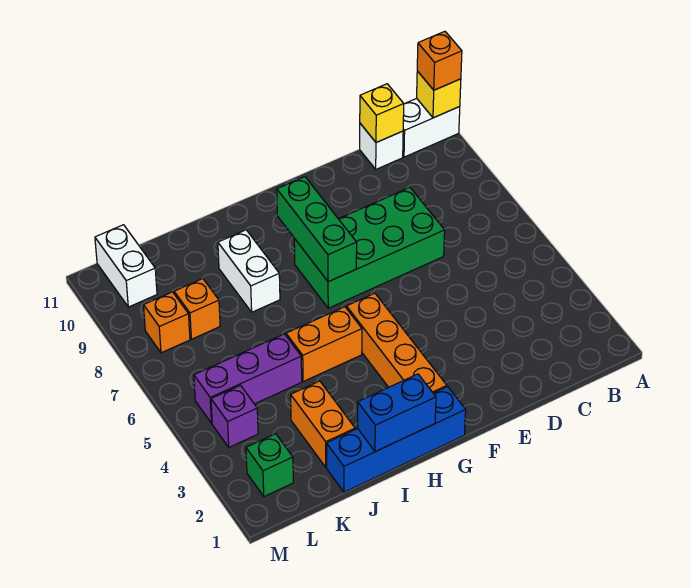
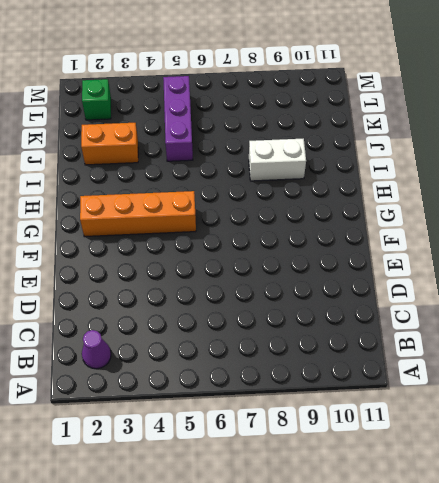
purple cone B2 level 1 -> none
none -> white brick A11:B11 level 1
none -> white brick C11 level 1
none -> green brick D7:G8 level 1

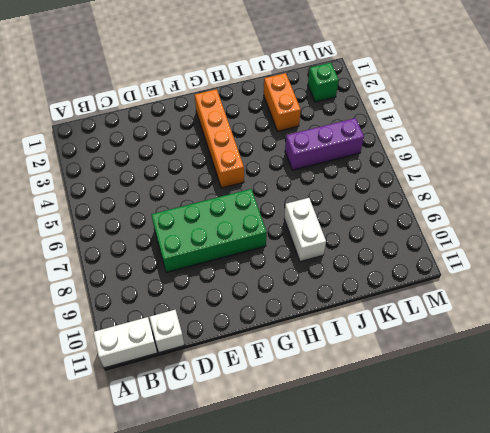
none -> blue brick G1:J1 level 1
none -> orange brick H5:I5 level 1
none -> orange brick K8 level 1

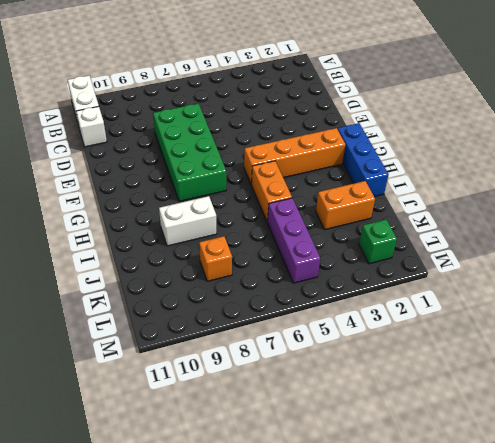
blue brick G1:I1 level 1 -> blue brick G1:J1 level 1
none -> purple brick L4 level 1
none -> orange brick L8 level 1
none -> white brick L10:L11 level 1

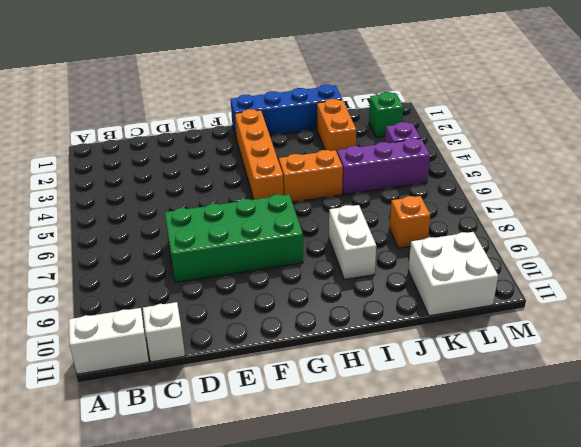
white brick K10:L11 level 1 -> white brick L10:L11 level 1
none -> orange brick L8 level 1
none -> yellow brick A11 level 2
none -> yellow brick C11 level 2

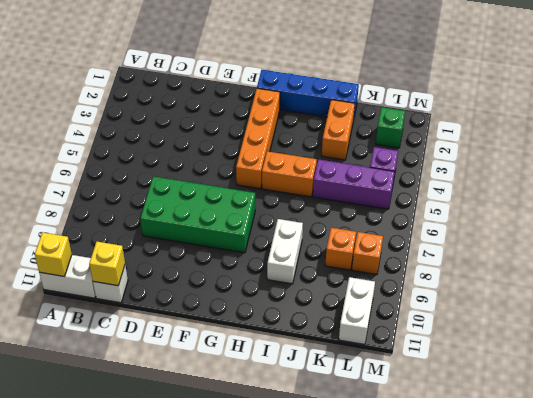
none -> green brick G7:G9 level 2
none -> blue brick H1:I1 level 2
none -> orange brick A11 level 3

